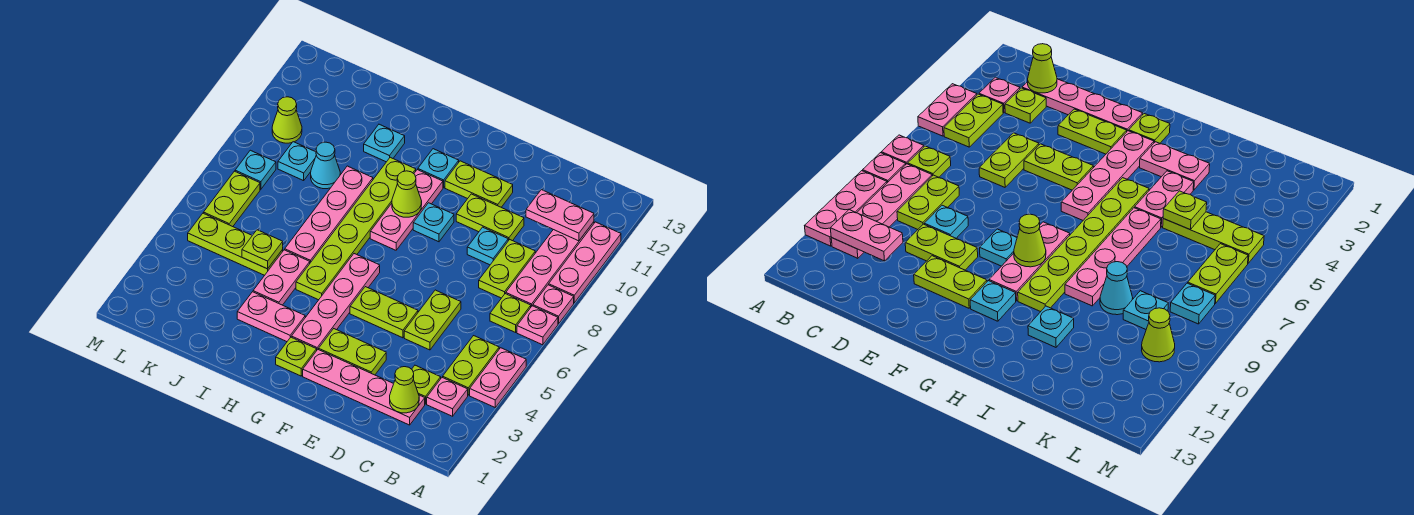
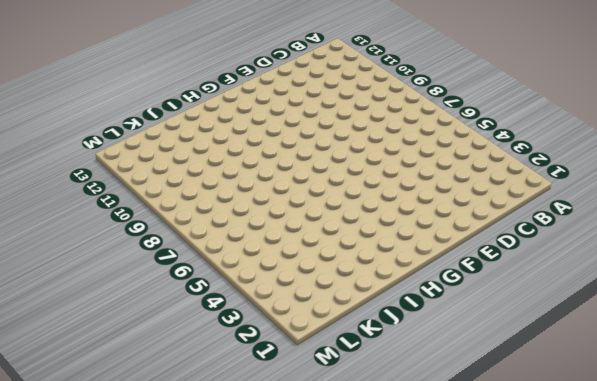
none -> pink plate A4:A5 level 1
none -> pink plate A7 level 1
none -> pink plate A8 level 1
none -> pink plate A9:A11 level 1

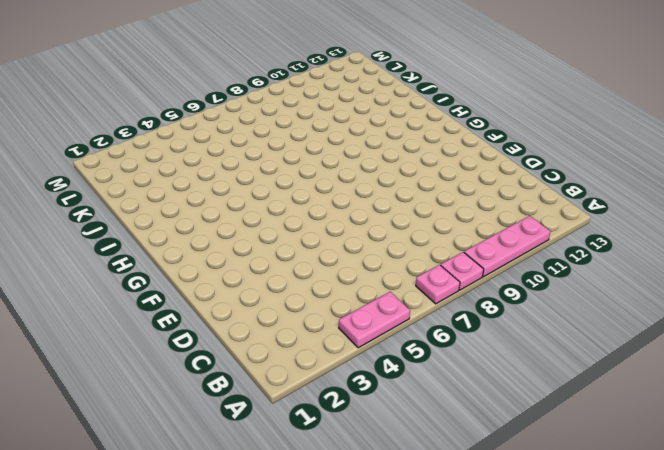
none -> pink plate B3 level 1
none -> lime plate B4:B5 level 1
none -> lime plate B7 level 1
none -> pink plate B8:B11 level 1

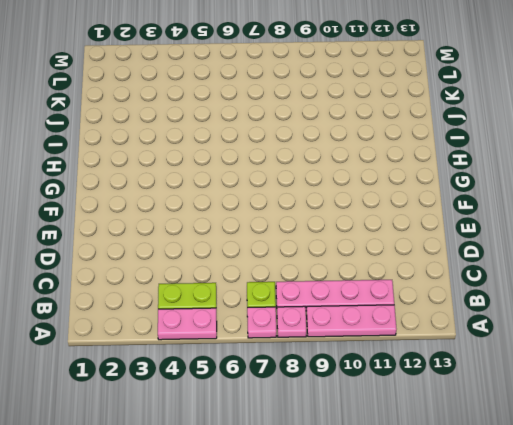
none -> pink plate B3 level 1
none -> pink plate C2:F2 level 1
none -> lime plate C3 level 1
none -> lime plate C8:C9 level 1

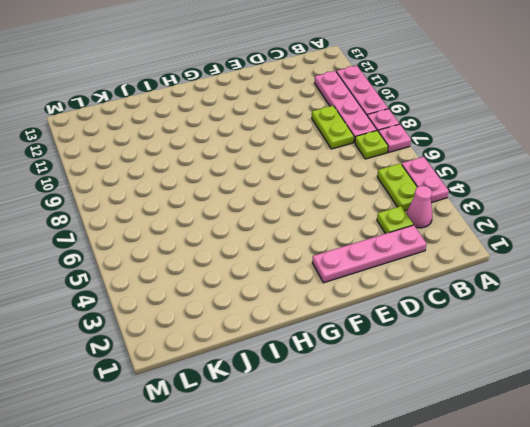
pink cone B3 level 1 -> pink plate B3 level 1
none -> lime plate D5:D6 level 1
none -> cyan plate D9 level 1
none -> lime plate D10:E10 level 1
none -> lime plate E3:F3 level 1

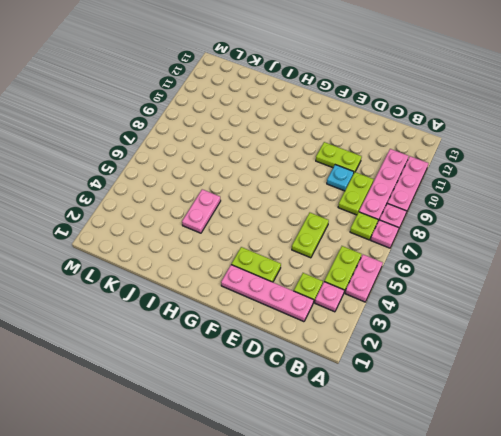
none -> lime plate E5:F5 level 1
none -> lime plate E11:F11 level 1
none -> cyan plate F9 level 1
none -> lime plate G2 level 1

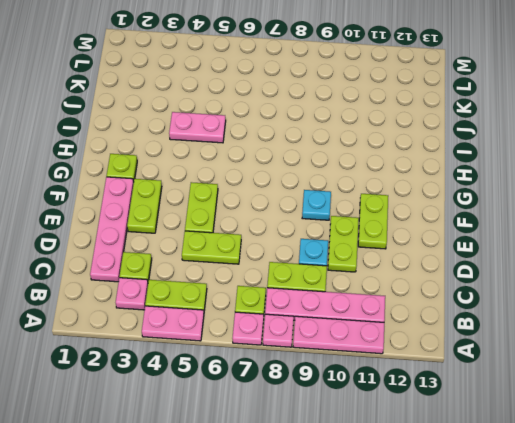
none -> pink plate G3:G6 level 1
none -> pink plate G8:G10 level 1
none -> cyan plate G11 level 1
none -> pink plate H3:I3 level 1

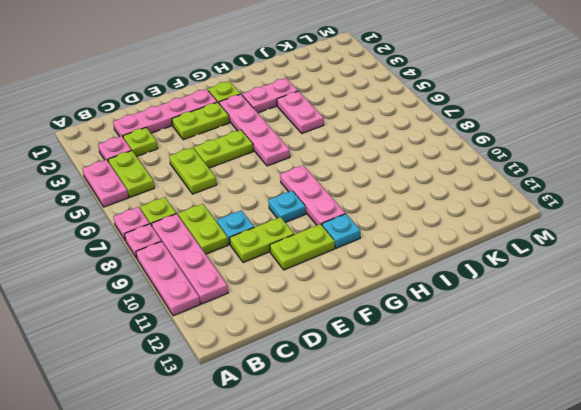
none -> lime plate H5:H10 level 1
none -> pink plate I6:I9 level 1
none -> cyan plate I11 level 1
none -> lime plate J5:L5 level 1

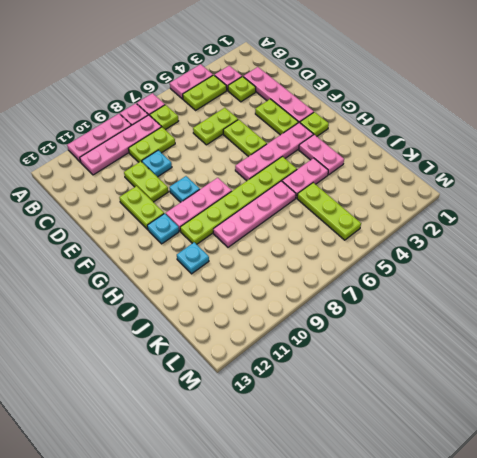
none -> cyan cone J9 level 1
none -> cyan plate K9 level 1
none -> lime plate L6:L7 level 1
none -> cyan plate L8 level 1

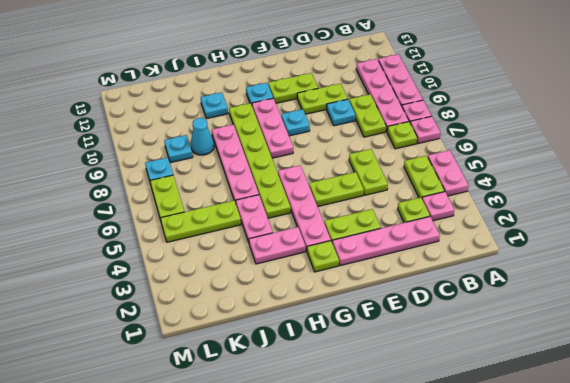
none -> lime cone L10 level 1
none -> pink plate B11:C11 level 2
none -> lime cone C2 level 2
none -> lime cone G9 level 2

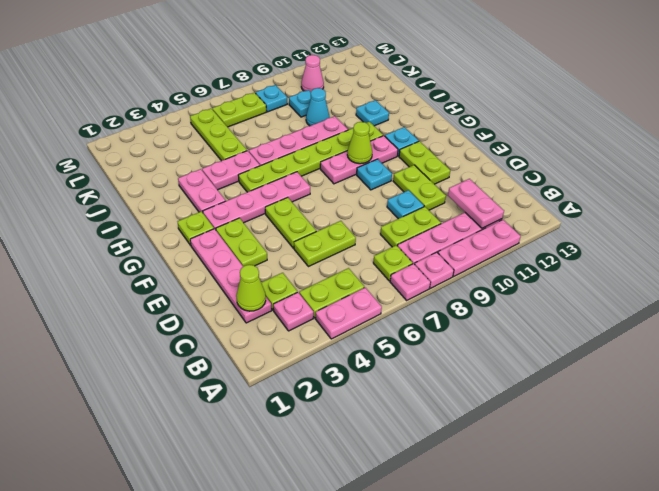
pink cone L10 level 1 -> lime cone L10 level 1
none -> lime plate J5 level 2

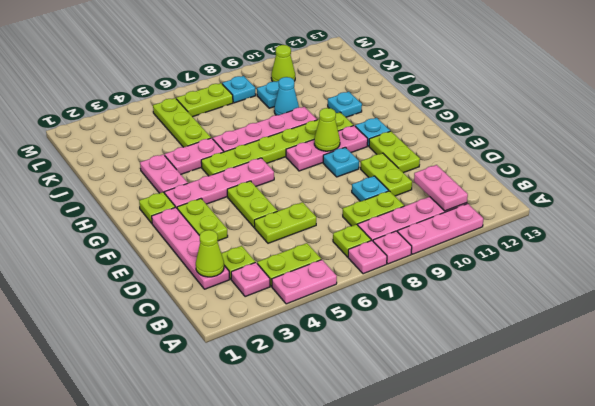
none -> lime plate J5 level 2

